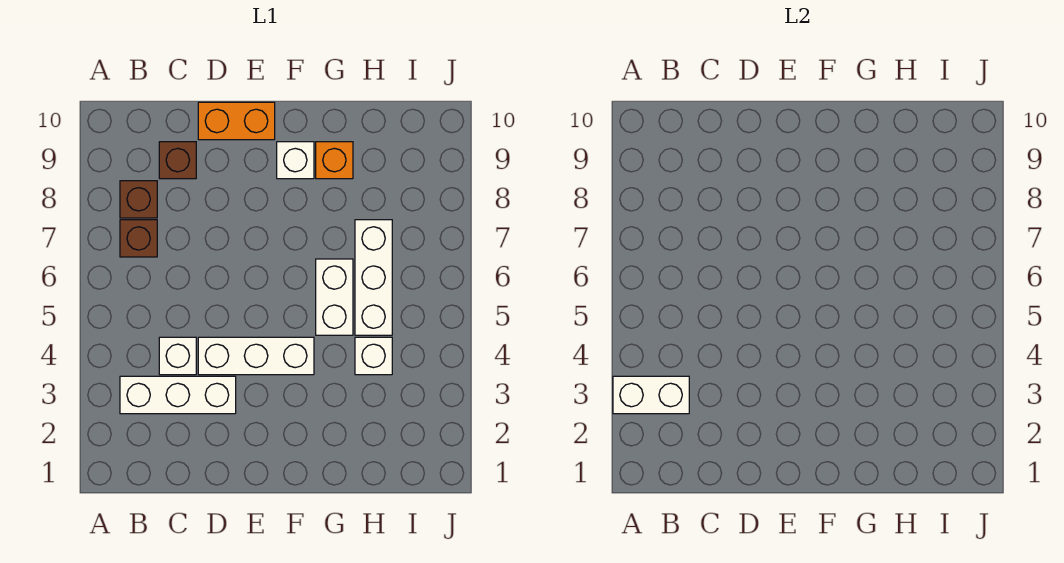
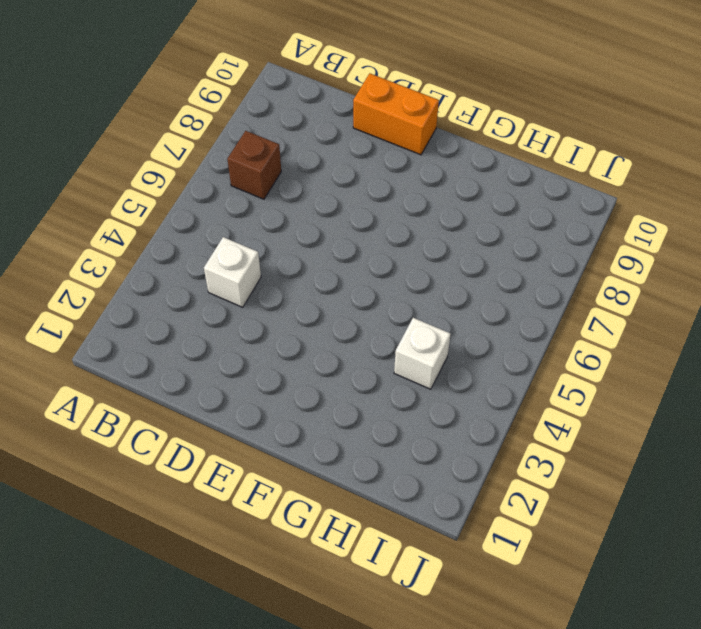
none -> white brick B3:D3 level 1
none -> brown brick B8 level 1
none -> brown brick C9 level 1

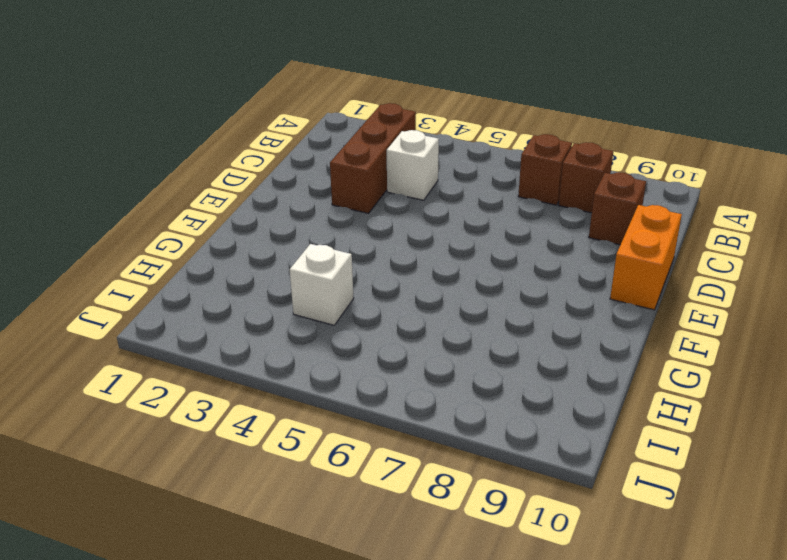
brown brick B3:D3 level 1 -> white brick B3:D3 level 1
none -> white brick D4:F4 level 1
none -> white brick F9 level 1
none -> white brick G5:G6 level 1

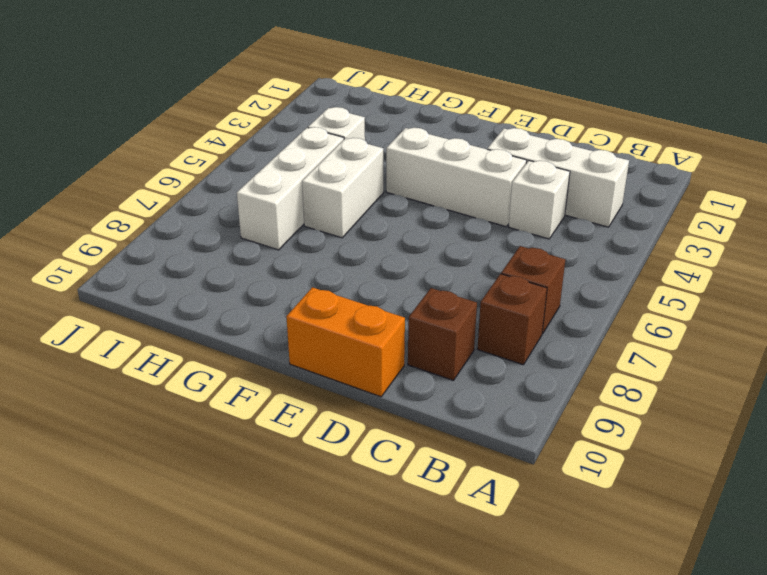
none -> white brick F9 level 1
none -> orange brick G9 level 1
none -> white brick A3:B3 level 2

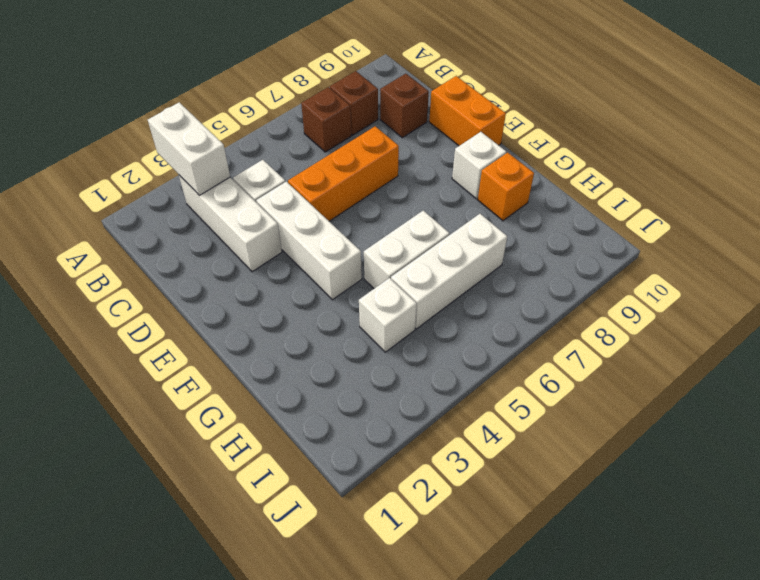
orange brick D5:D7 level 1 -> none

